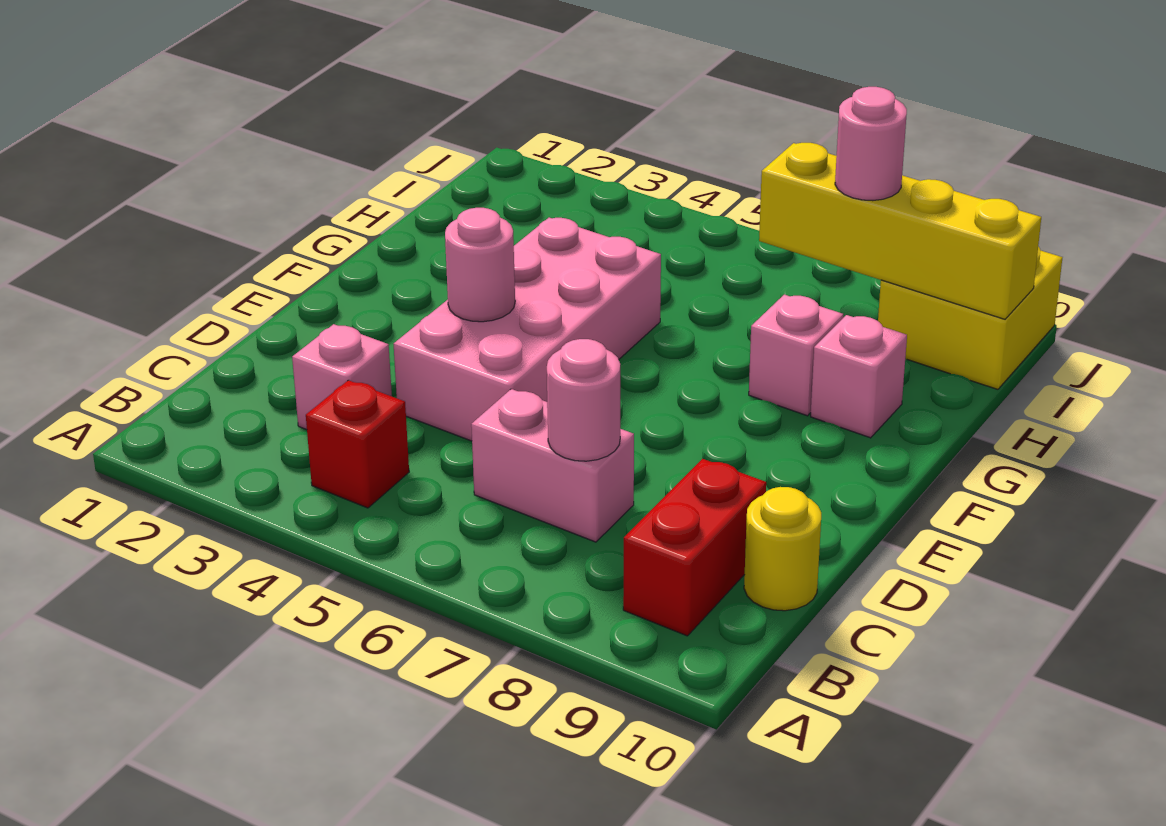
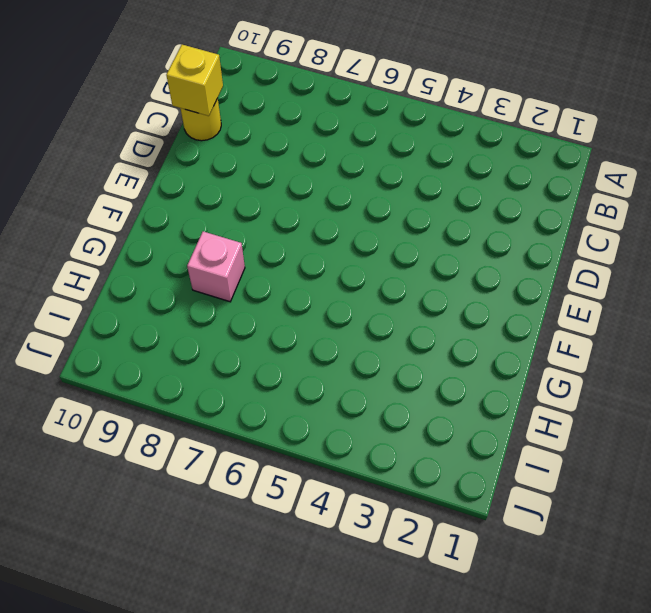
yellow brick C10 level 2 -> none
none -> red brick B4 level 1
none -> red brick B9:C9 level 1
none -> pink brick C3 level 1

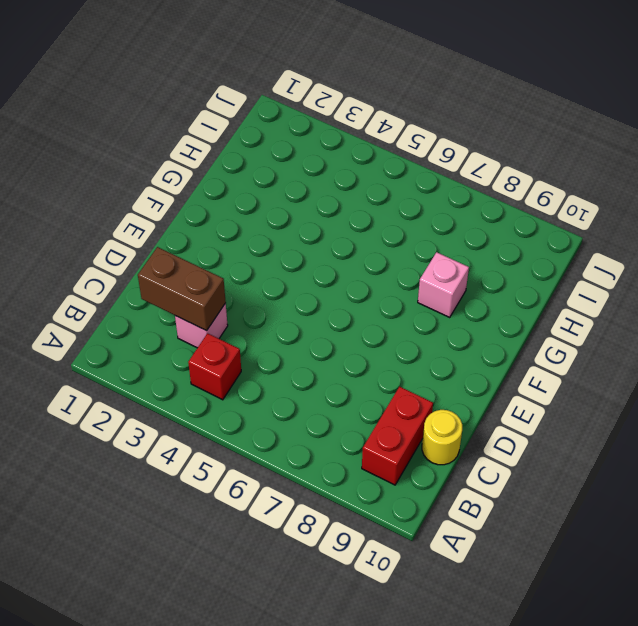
brown brick C2:C3 level 2 -> none
none -> pink brick C6:C7 level 1
none -> pink brick D4:G5 level 1
none -> pink brick G9 level 1

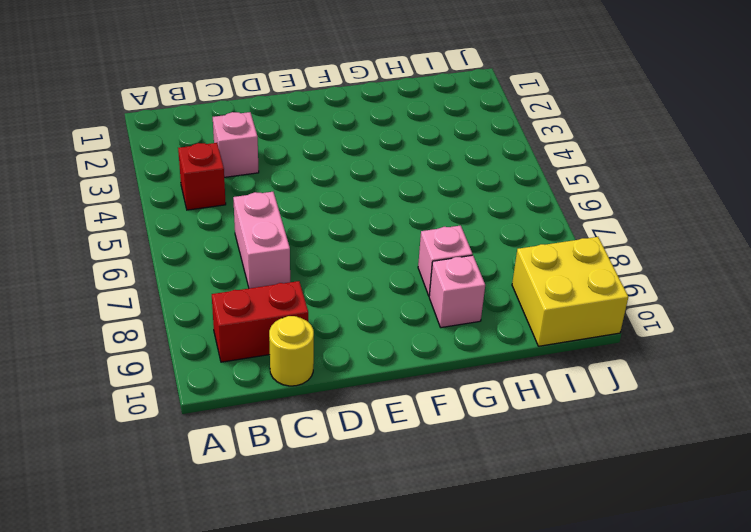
none -> pink brick D4:G5 level 1
none -> pink round brick C7 level 2
none -> pink round brick E4 level 2

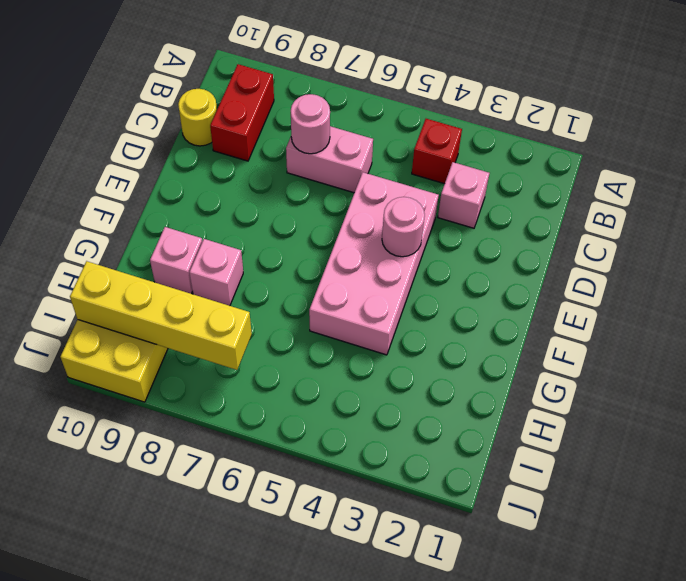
none -> pink round brick I8 level 3

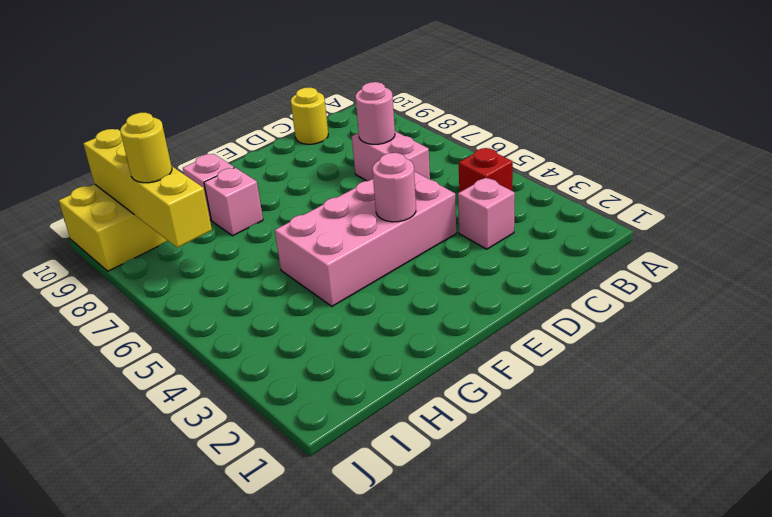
yellow round brick I8 level 3 -> pink round brick I8 level 3
none -> red brick B9:C9 level 1

